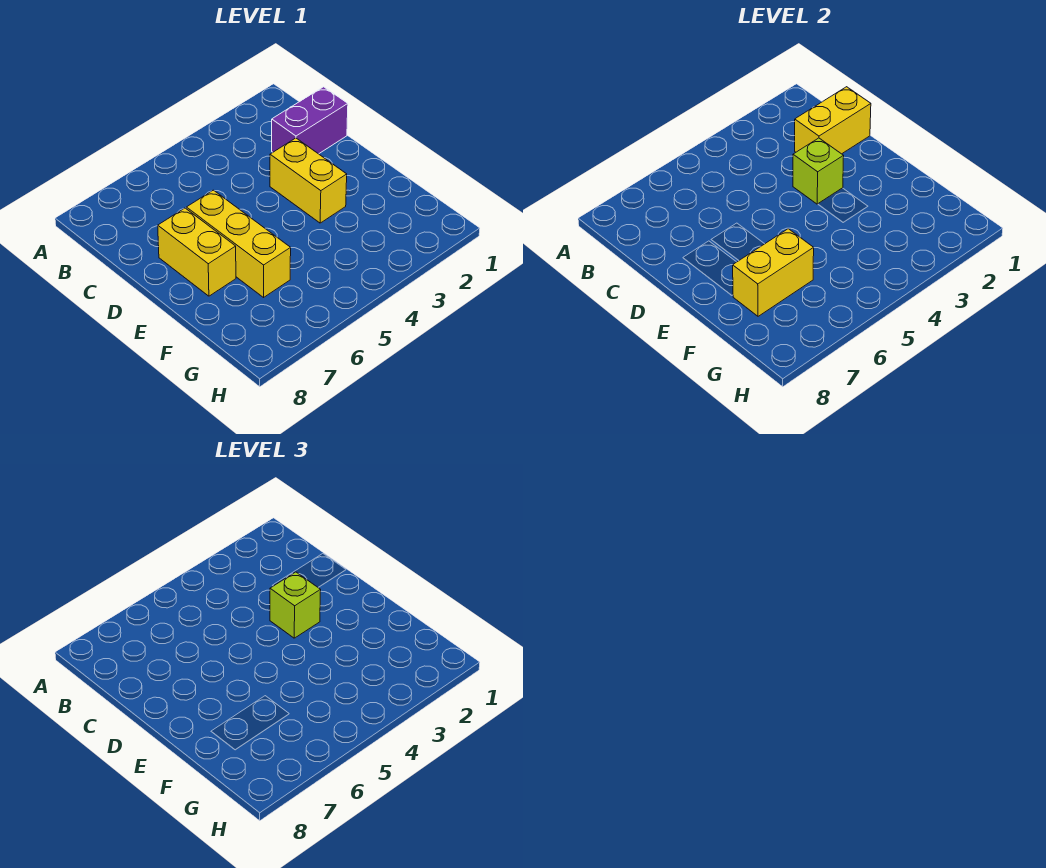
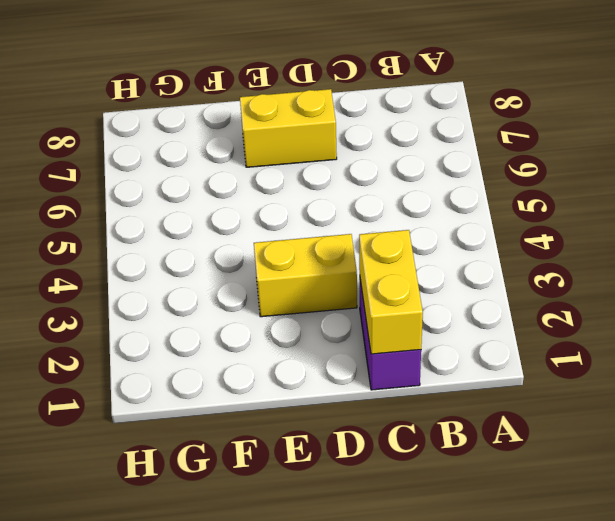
none -> yellow brick D6:F6 level 1
none -> lime brick D3 level 2

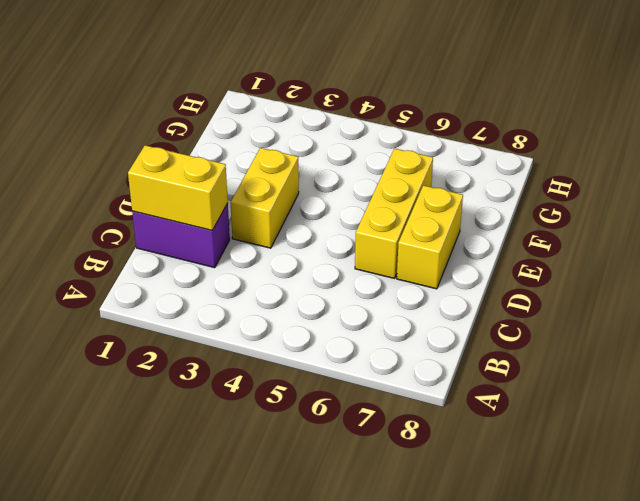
none -> lime brick D3 level 2
none -> yellow brick F6:F7 level 2

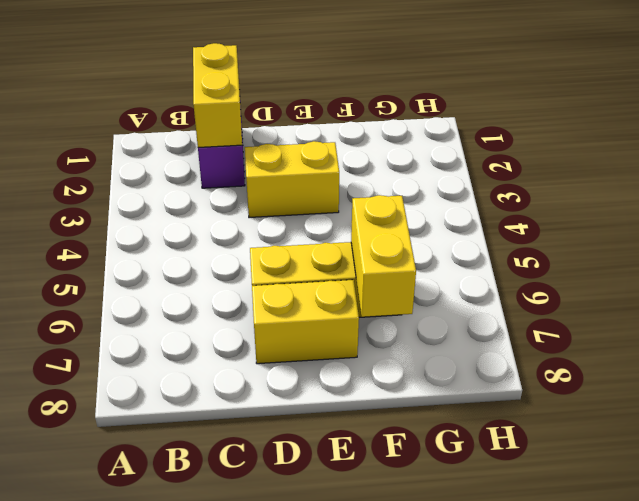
none -> lime brick D3 level 2
none -> lime brick D3 level 3

